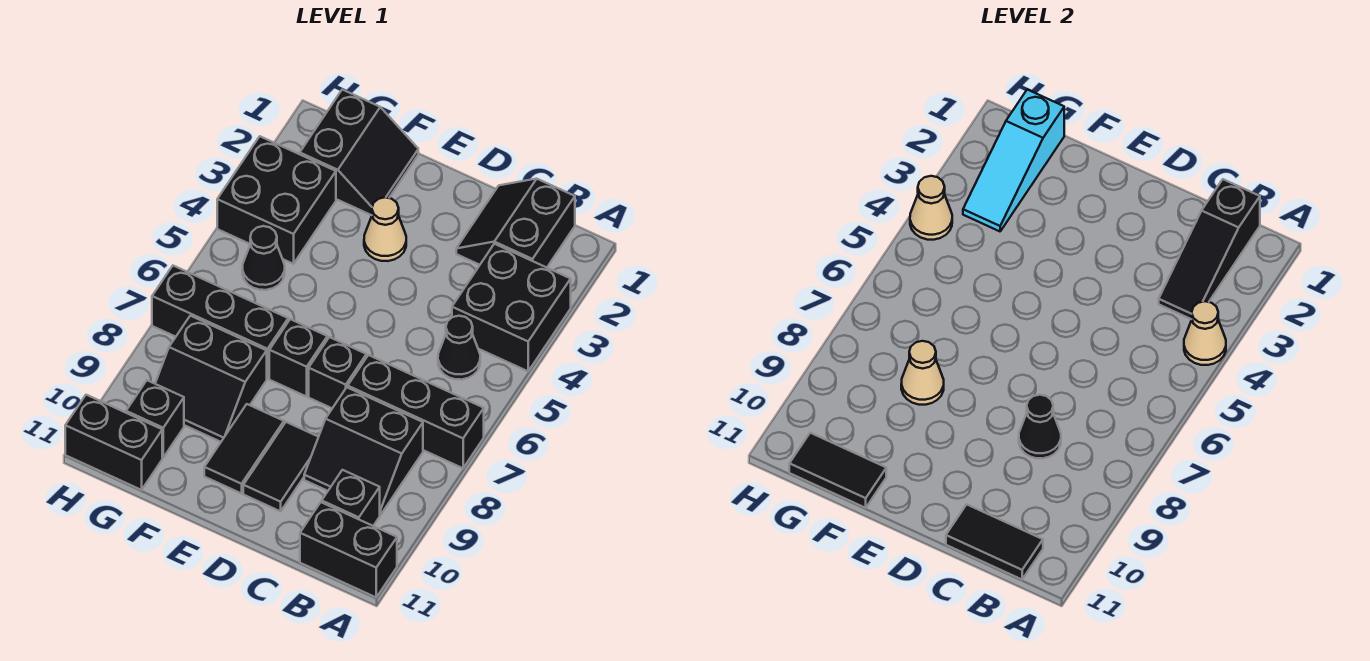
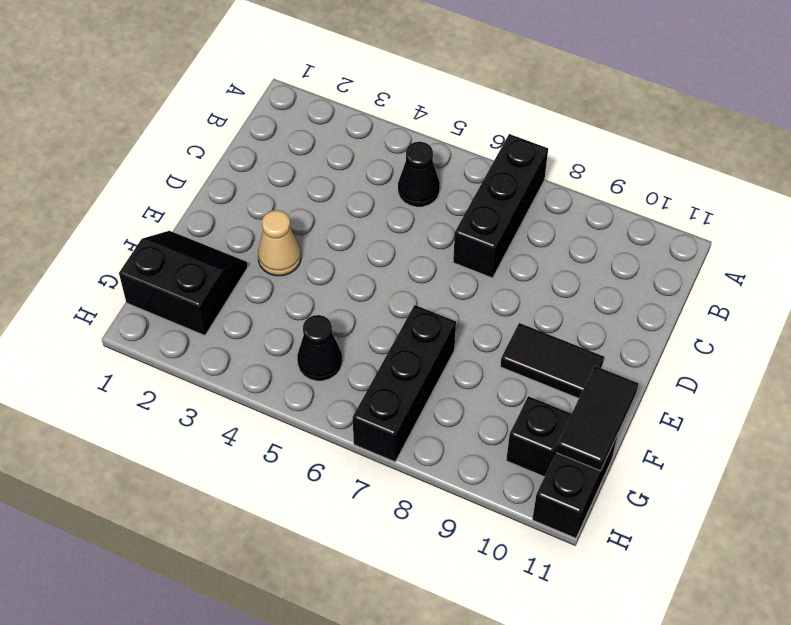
none -> black brick A3:B4 level 1
none -> black brick A11:B11 level 1
none -> black slope B1:C2 level 1 top B

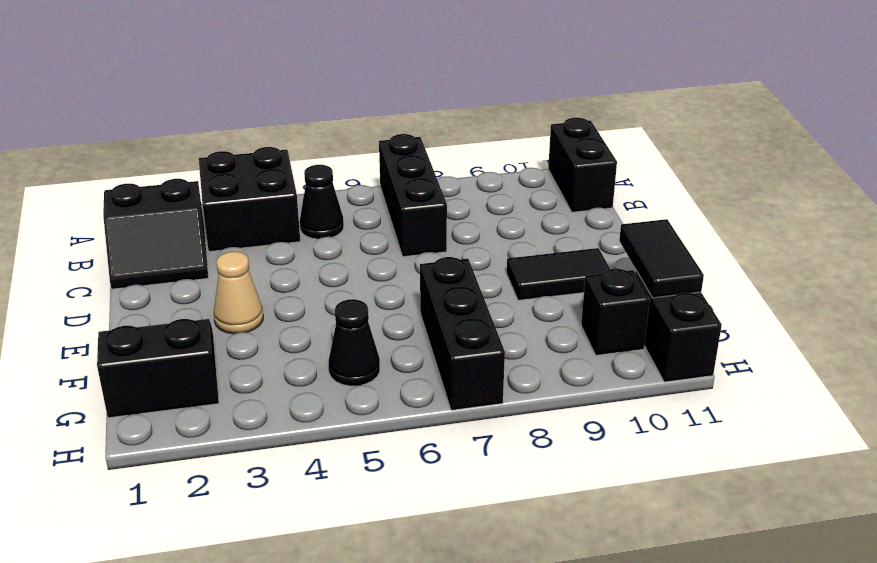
none -> black slope B8:C9 level 1 top 8
none -> black brick B10 level 1
none -> black brick D7 level 1

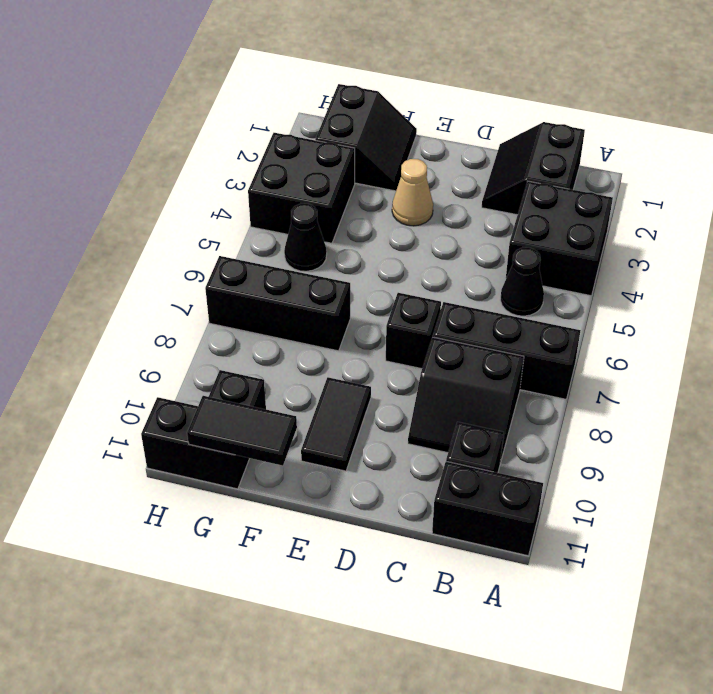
none -> black tile D9:D10 level 1
none -> black brick E7 level 1
none -> black slope F8:G9 level 1 top 8

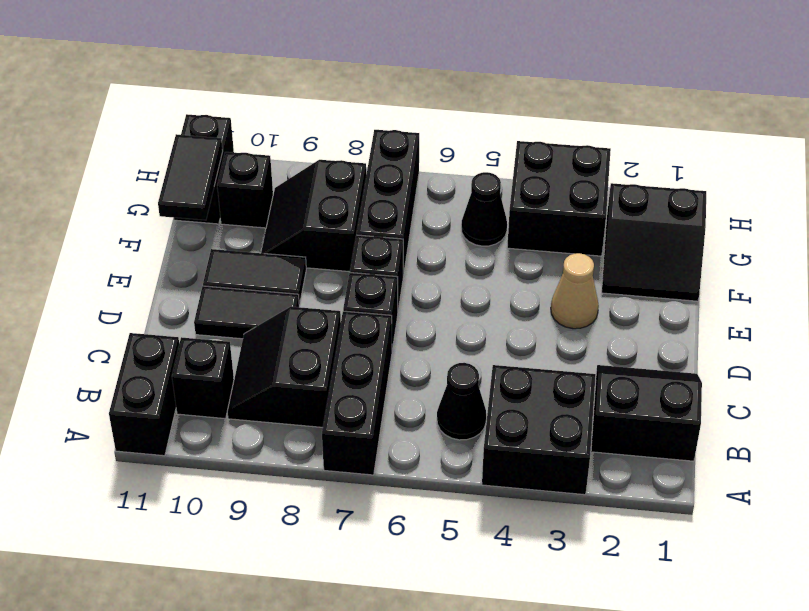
none -> tan cone A4 level 2
none -> black slope B1:B3 level 2 top 1
none -> black tile B11:C11 level 2

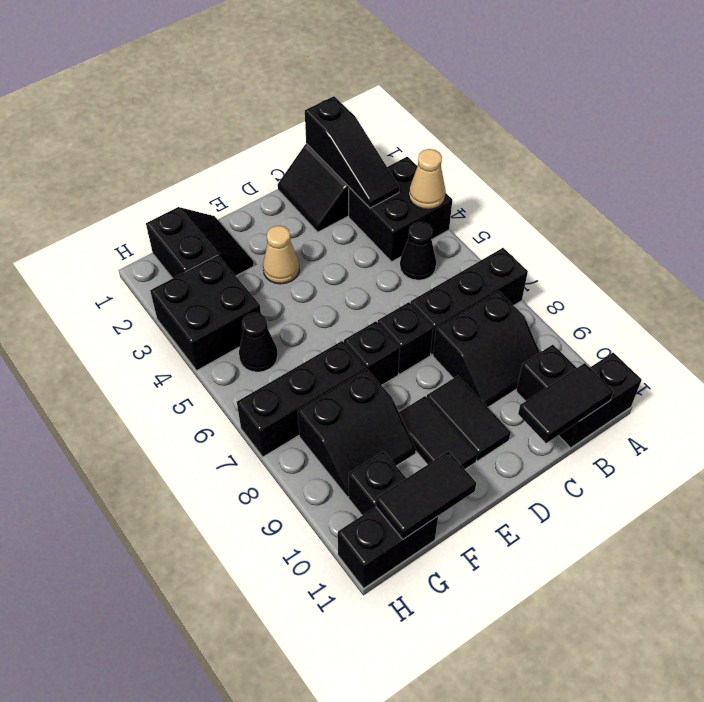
none -> black cone C8 level 2
none -> tan cone F8 level 2
none -> cyan slope G1:G3 level 2 top 1

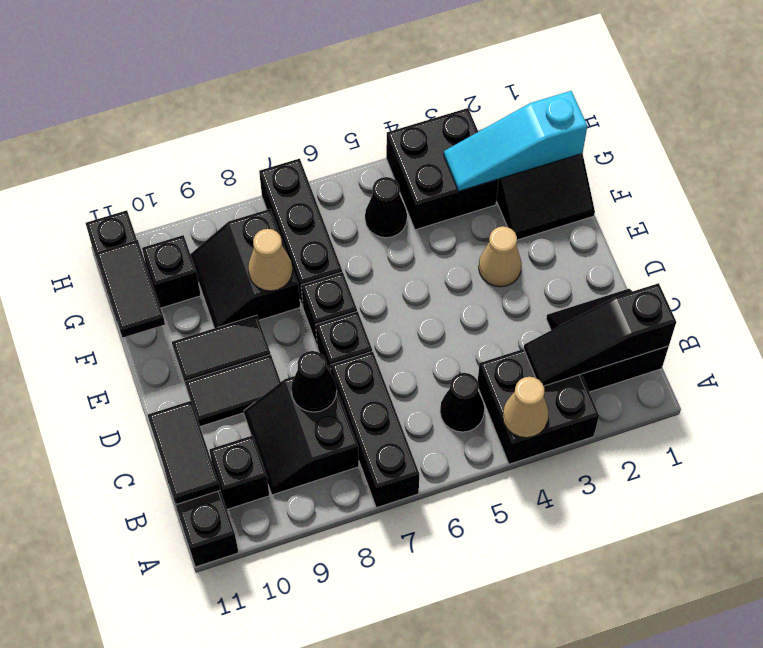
none -> tan cone H4 level 2

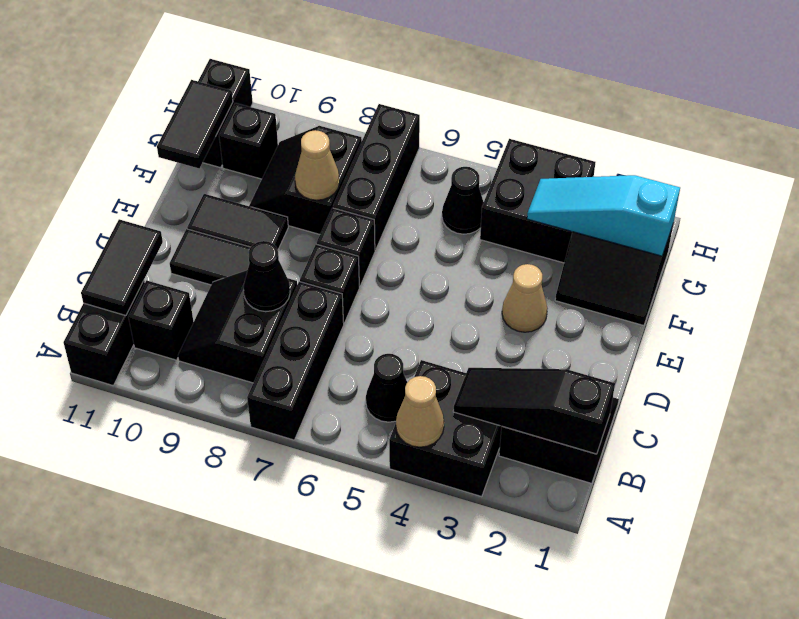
none -> tan cone H4 level 2

